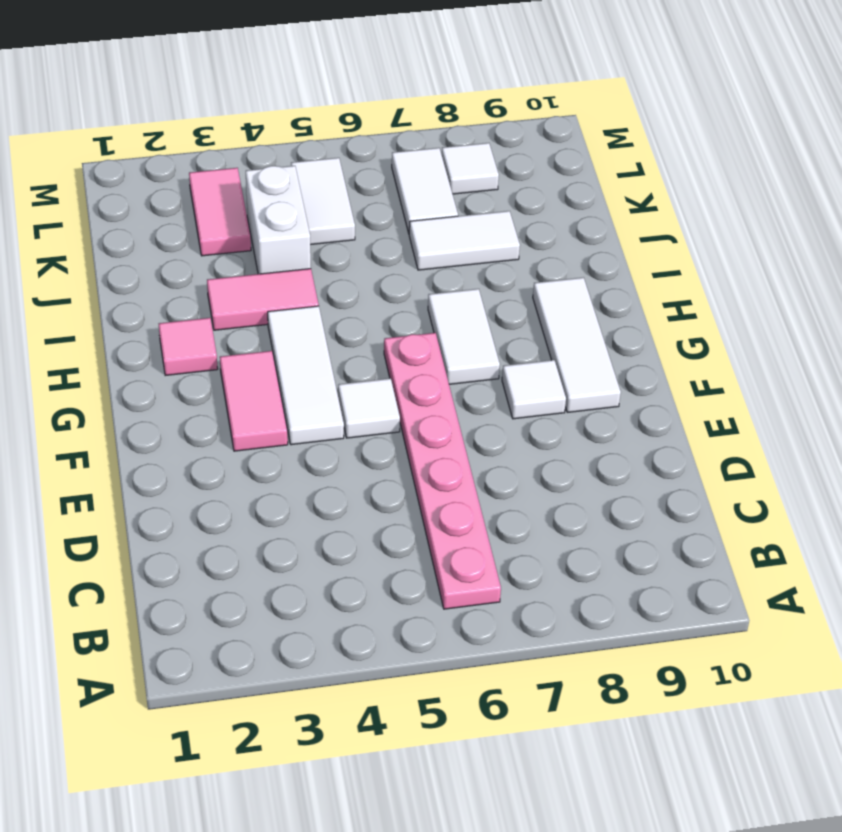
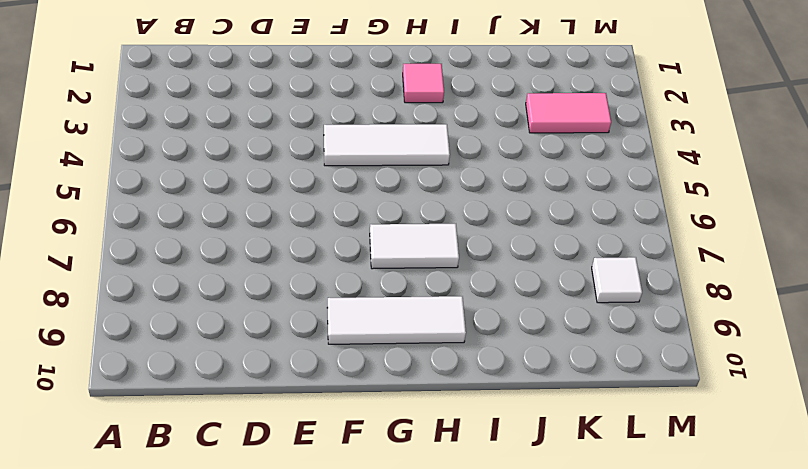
none -> pink plate B6:G6 level 1
none -> pink tile F3:G3 level 1
none -> white tile F5 level 1

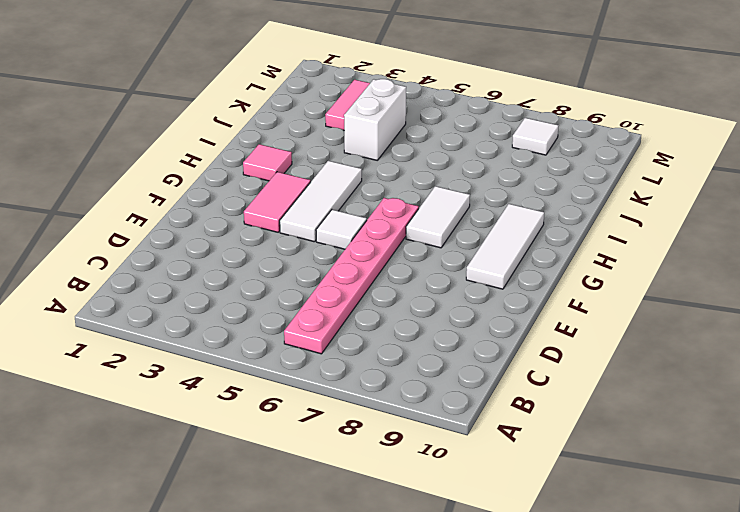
none -> white tile F8 level 1
none -> pink tile I3:I4 level 1
none -> white tile J7:J8 level 1

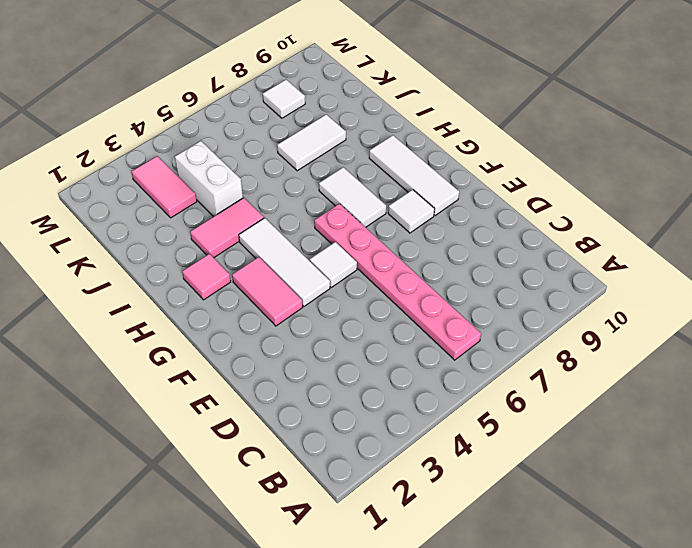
none -> white tile K5:L5 level 1
none -> white tile K7:L7 level 1

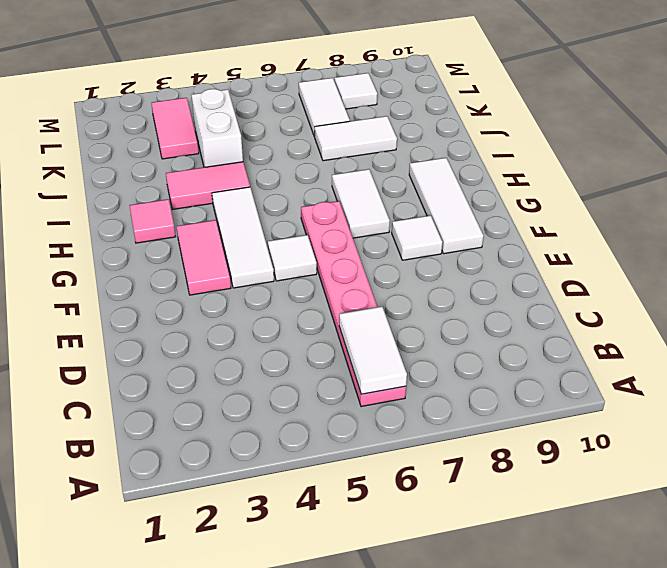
white tile B6:C6 level 2 -> white tile K5:L5 level 1

